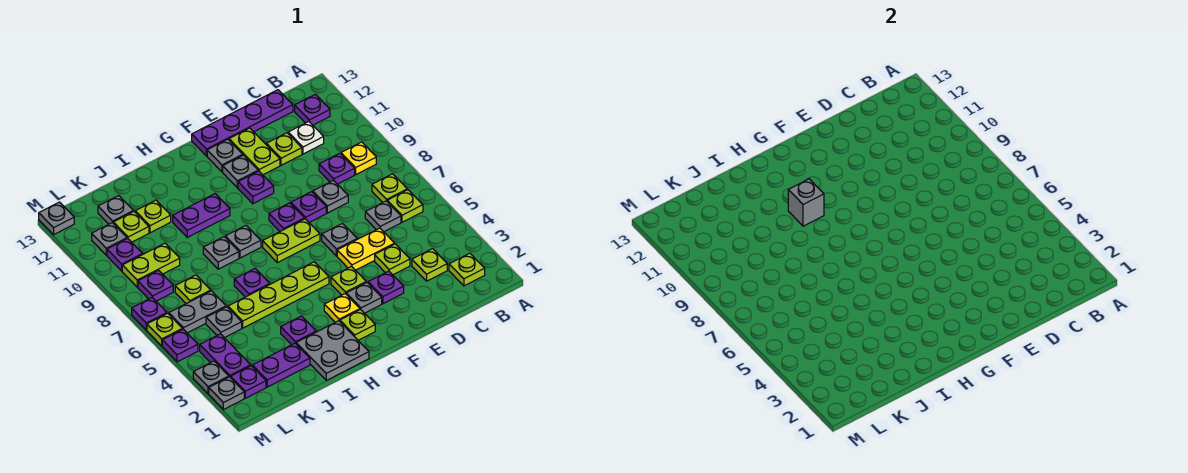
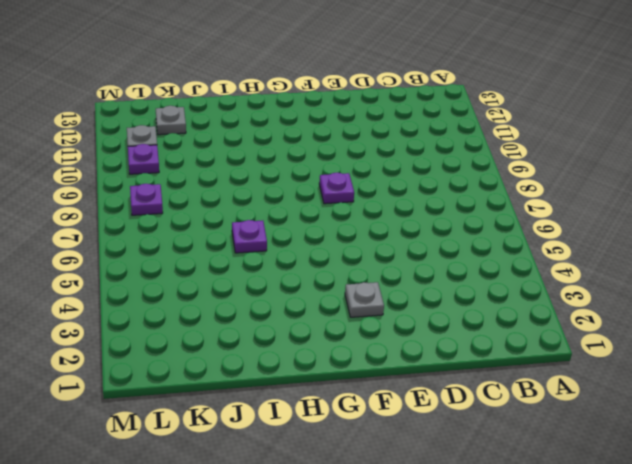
none -> lime plate B2 level 1
none -> lime plate B6 level 1
none -> lime plate B7 level 1
none -> yellow plate B9 level 1

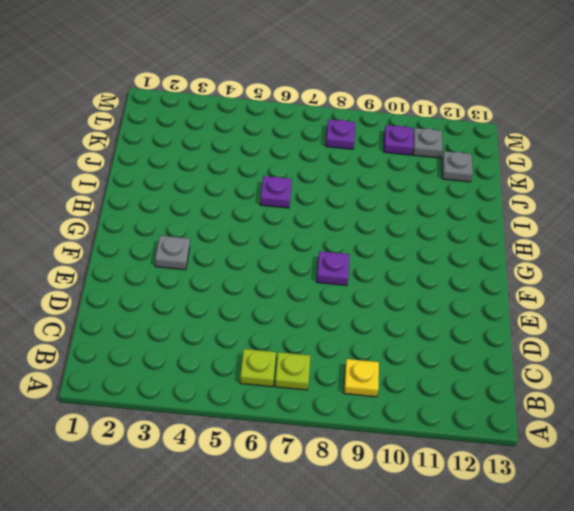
none -> lime plate B2 level 1
none -> purple plate B12 level 1
none -> lime plate C3 level 1
none -> grey plate C6 level 1

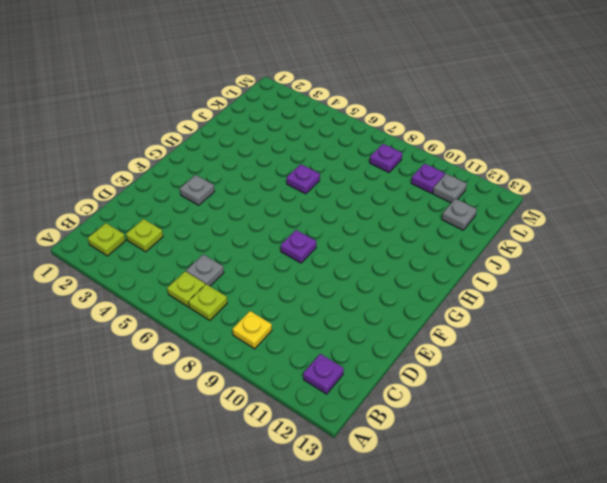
none -> purple plate C9 level 1
none -> white plate C11 level 1
none -> purple plate C13:F13 level 1
none -> lime plate D4 level 1

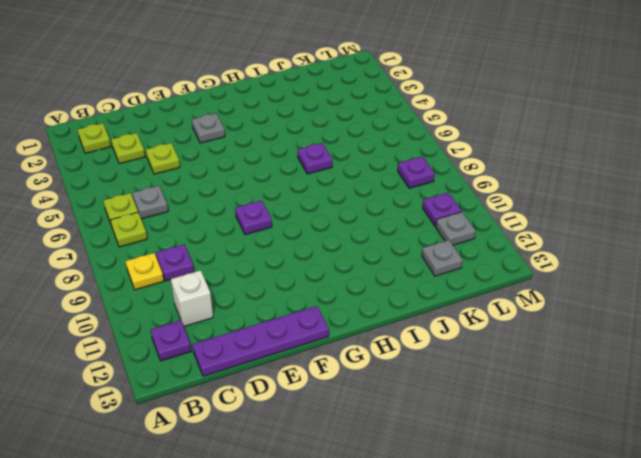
white brick C11 level 1 -> white plate C11 level 1
none -> yellow plate D5:E5 level 1
none -> grey plate D8 level 1
none -> lime plate D11 level 1
none -> purple plate E3 level 1

